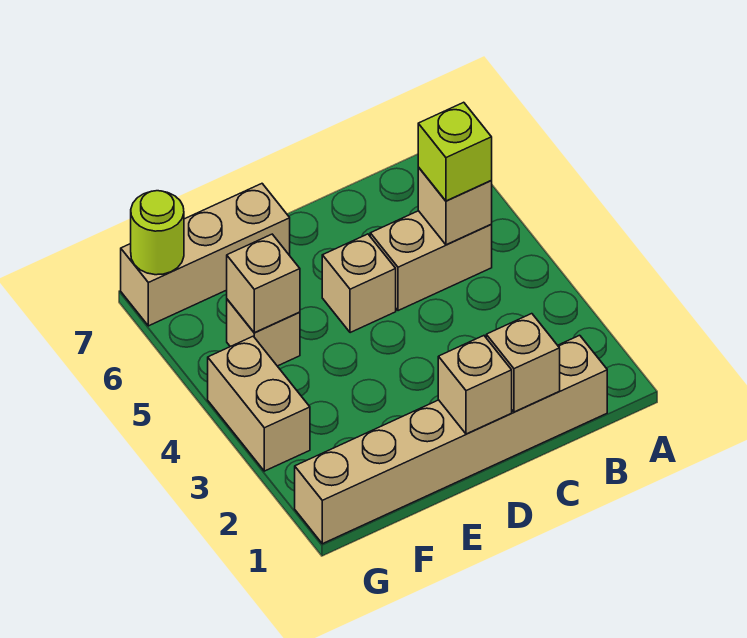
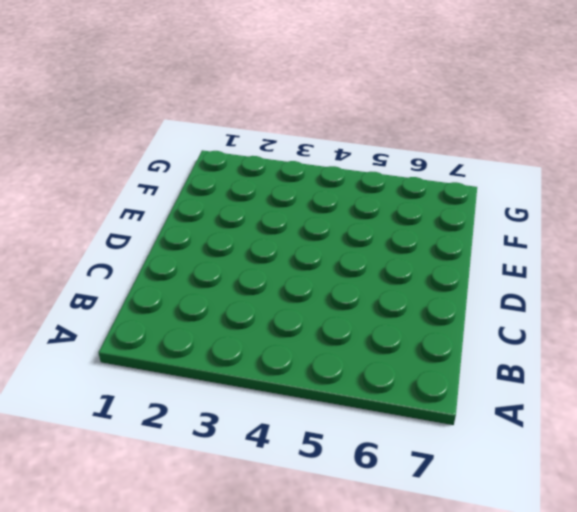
none -> tan brick B1:G1 level 1
none -> tan brick B5:C5 level 1
none -> tan brick D5 level 1

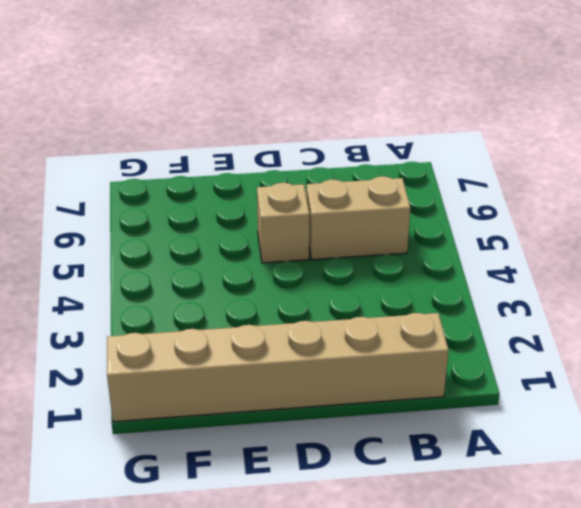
none -> tan brick E7:G7 level 1
none -> tan brick F5 level 1
none -> tan brick G3:G4 level 1

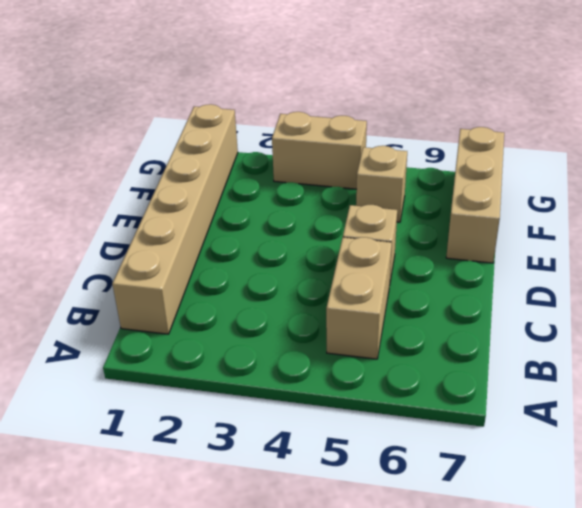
none -> tan brick B5 level 2
none -> tan brick C1 level 2
none -> tan brick D1 level 2

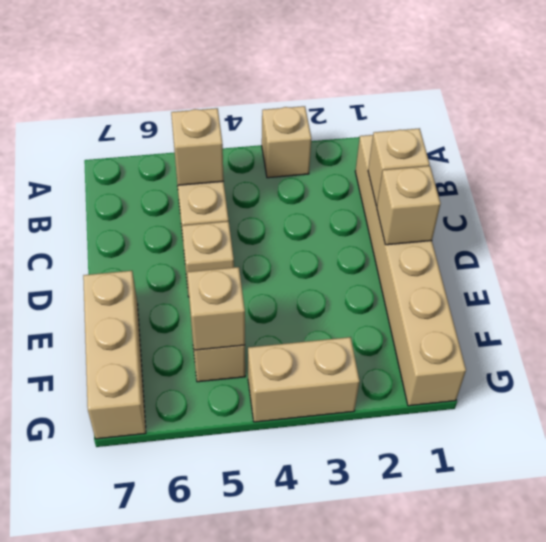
tan brick A3 level 1 -> none
none -> lime round brick G7 level 2
none -> lime brick B5 level 3

